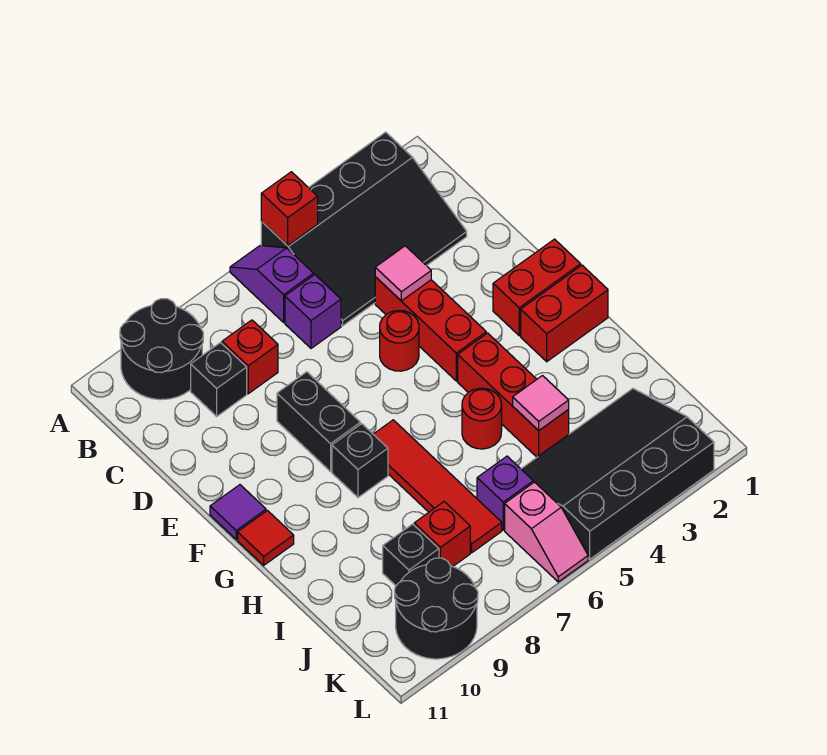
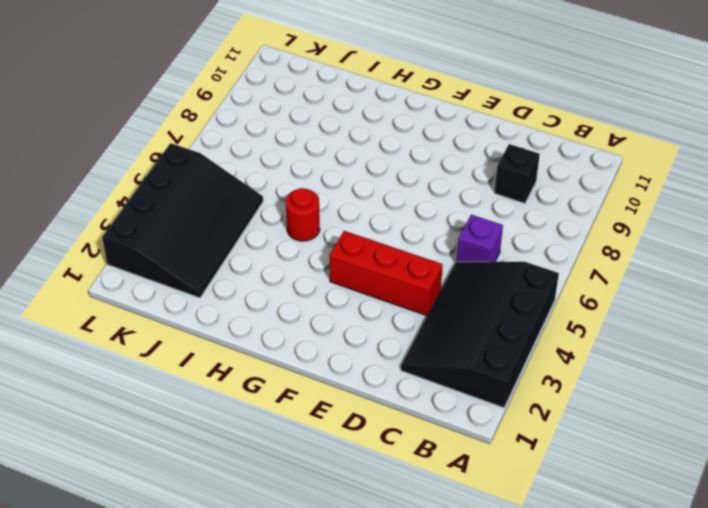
none -> purple slope A6:B6 level 1 top B
none -> black round brick A9:B10 level 1
none -> red brick C8 level 1

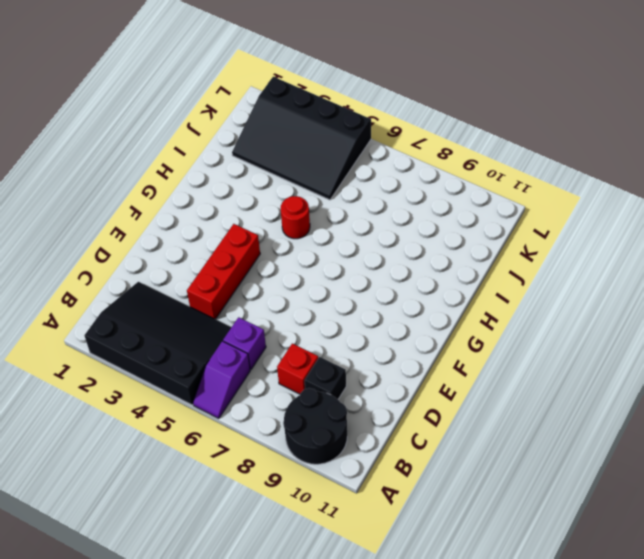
none -> red round brick E5 level 1
none -> black brick E8:F8 level 1
none -> red brick F1:F2 level 1

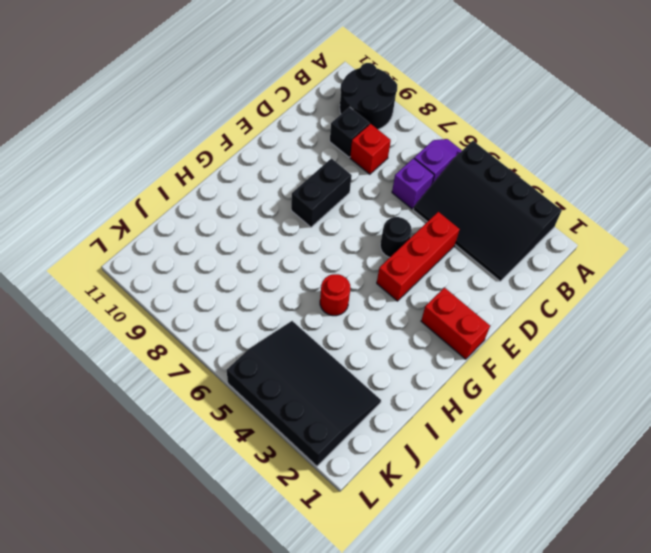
black round brick E5 level 1 -> red round brick E5 level 1
none -> purple tile F11 level 1
none -> red brick G1:G2 level 1
none -> red brick G4:I4 level 1

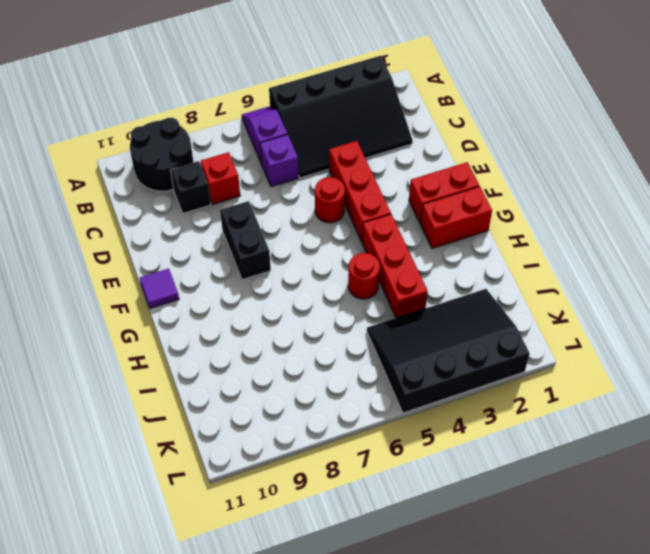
none -> red tile G7:J7 level 1
none -> black brick G8 level 1
none -> red tile G11 level 1

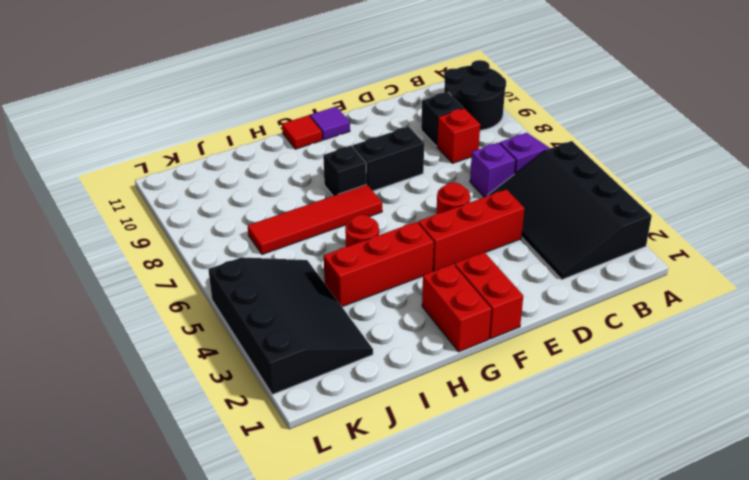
none -> purple brick J6 level 1
none -> red brick J8 level 1
none -> black brick J9 level 1

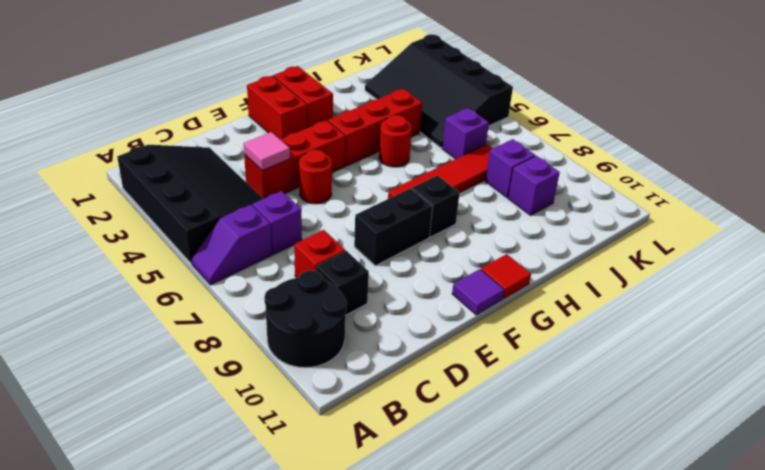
purple brick J8 level 1 -> red brick J8 level 1
purple brick J9 level 1 -> black brick J9 level 1
none -> pink slope K6:L6 level 1 top K
none -> black round brick K9:L10 level 1
none -> red brick A5 level 2

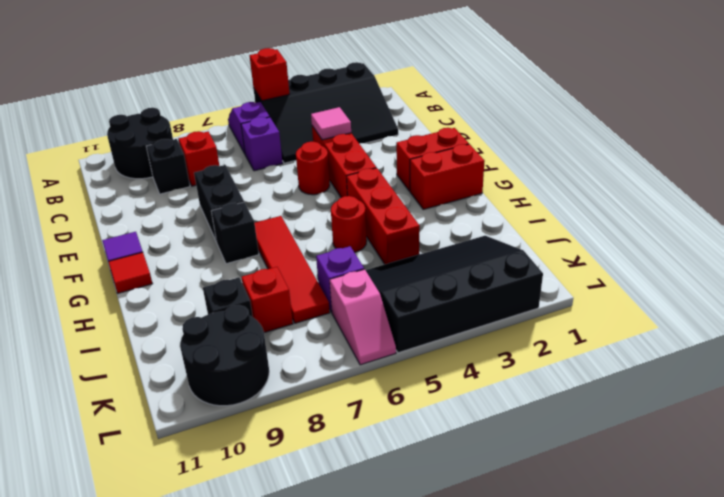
none -> pink tile I4 level 2

